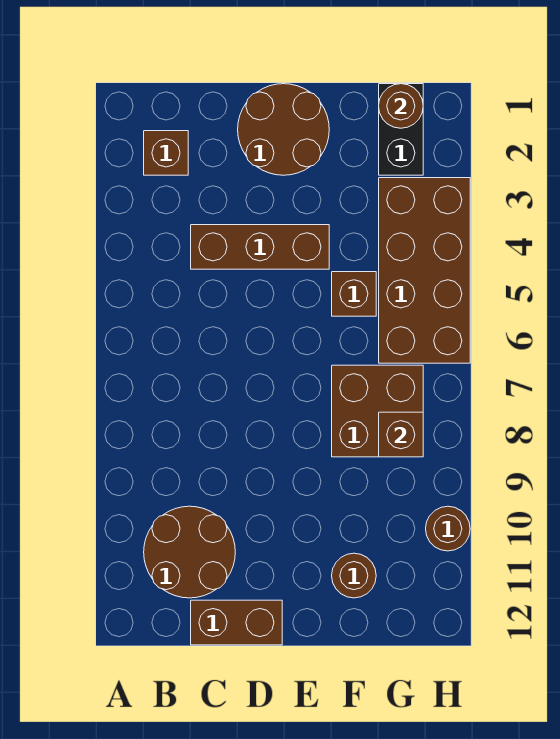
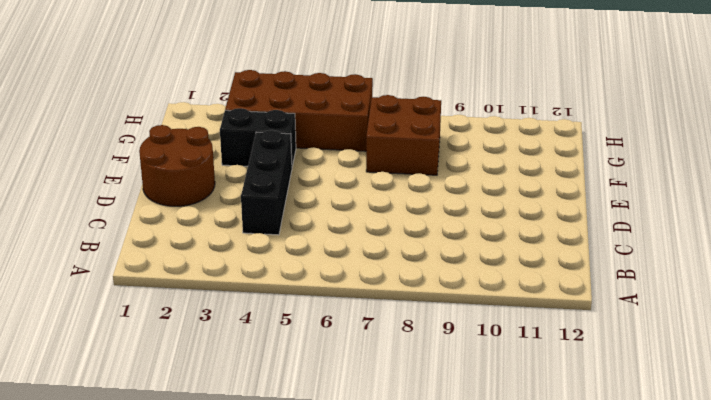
black brick C4:E4 level 1 -> brown brick C4:E4 level 1
black brick F3:F4 level 1 -> black brick G1:G2 level 1
none -> brown brick B2 level 1
none -> brown round brick B10:C11 level 1
none -> brown brick C12:D12 level 1

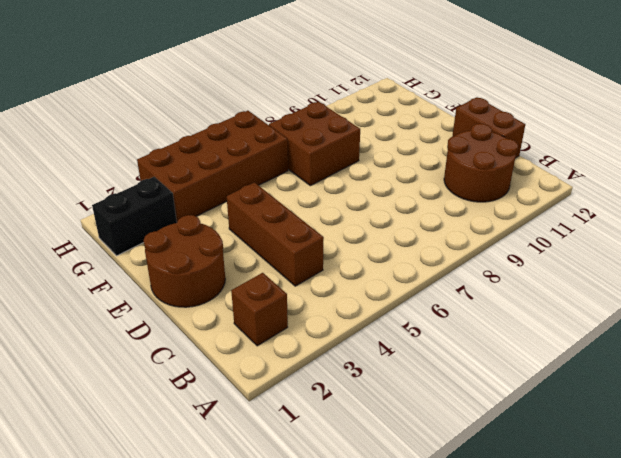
none -> brown brick F5 level 1
none -> brown round brick F11 level 1
none -> brown round brick H10 level 1

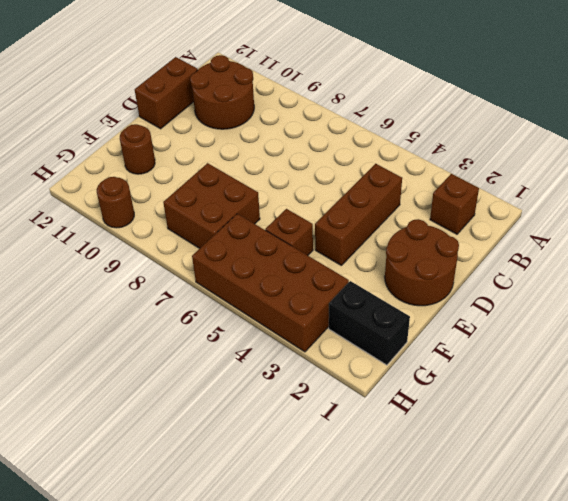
none -> brown round brick G1 level 2
none -> brown brick G8 level 2

